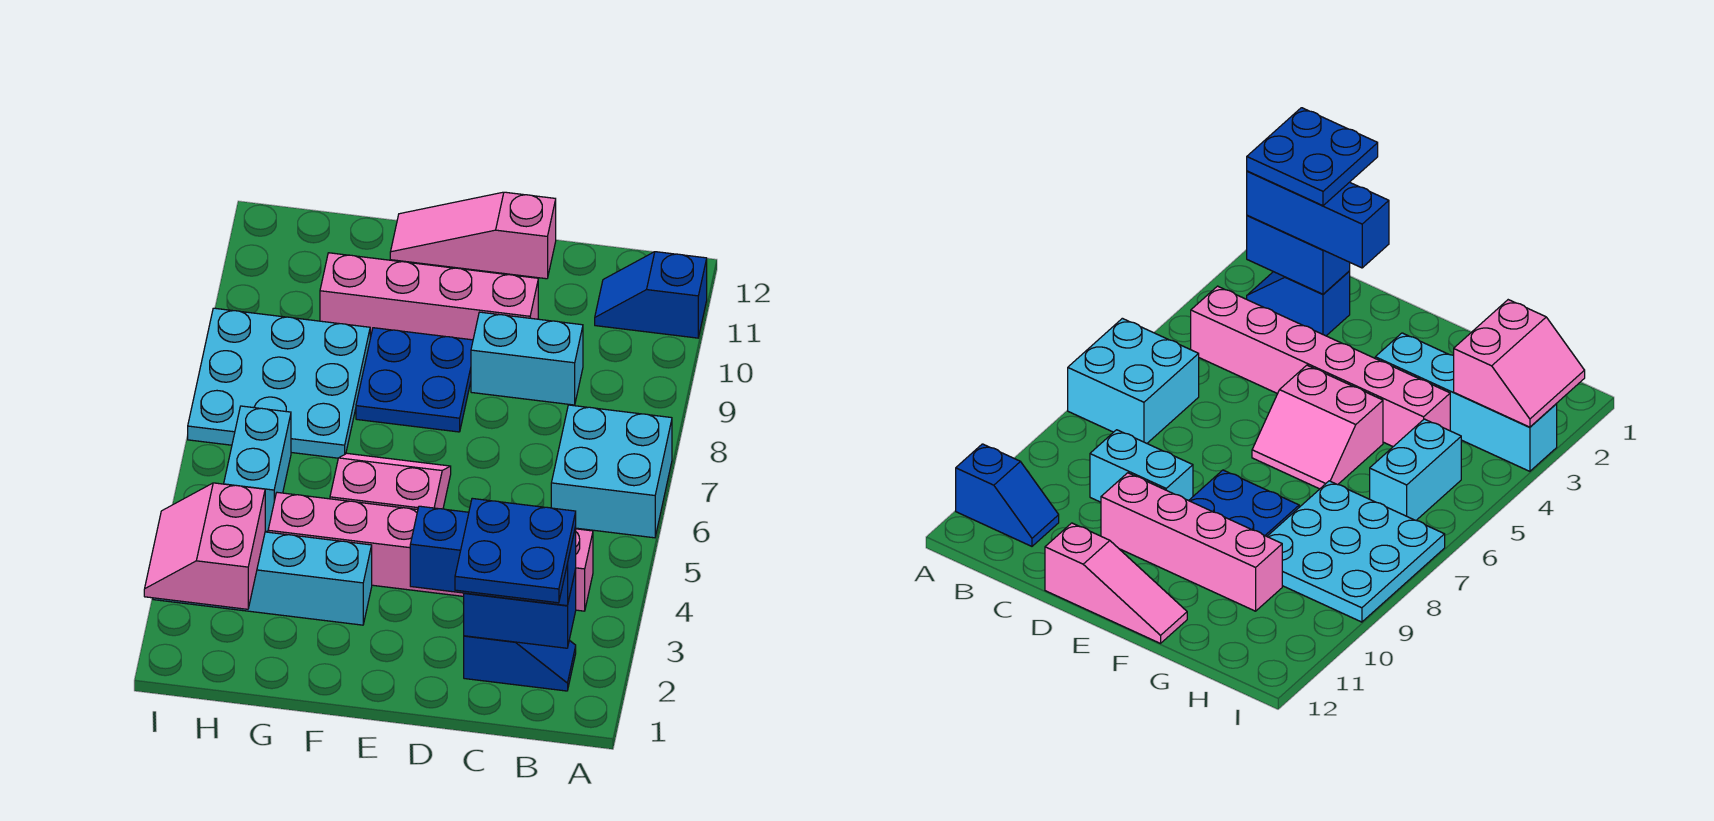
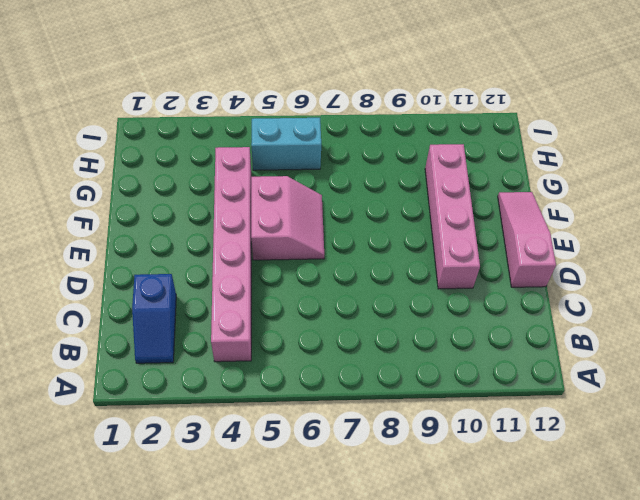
none -> cyan brick A6:B7 level 1
none -> blue slope A11:B11 level 1 top A
none -> cyan brick C9:D9 level 1

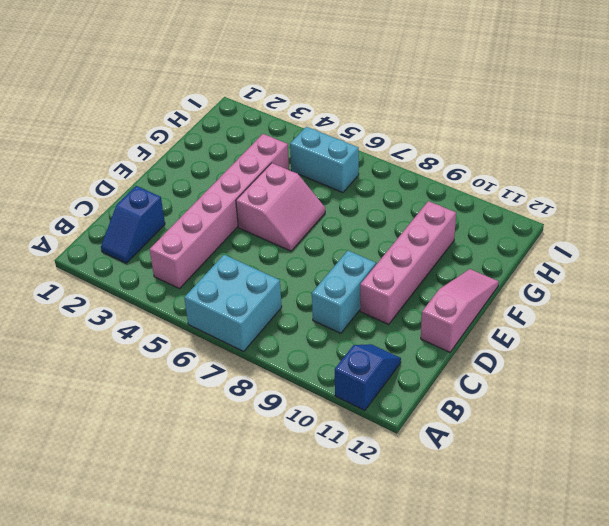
none -> blue plate E8:F9 level 1
none -> cyan brick F3:I3 level 1
none -> cyan plate G7:I9 level 1

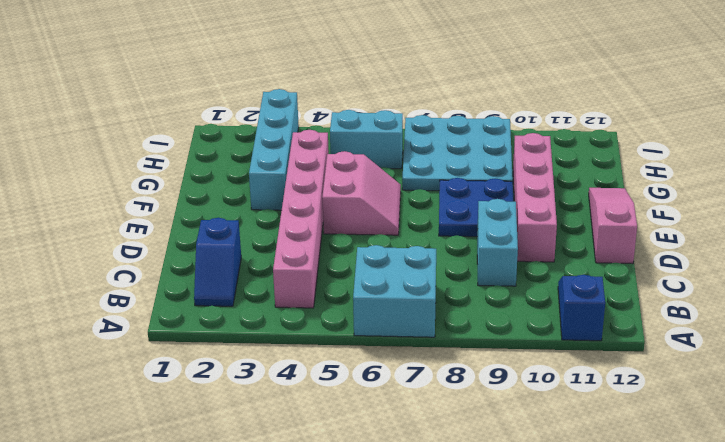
none -> blue brick B2:C2 level 2
none -> pink slope H2:I3 level 2 top H
none -> blue brick B2:D2 level 3

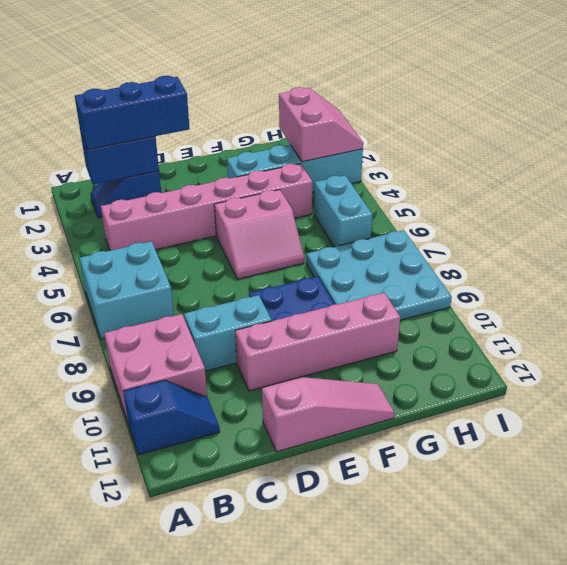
pink brick A9:B10 level 1 -> none
none -> blue plate B1:C2 level 4

